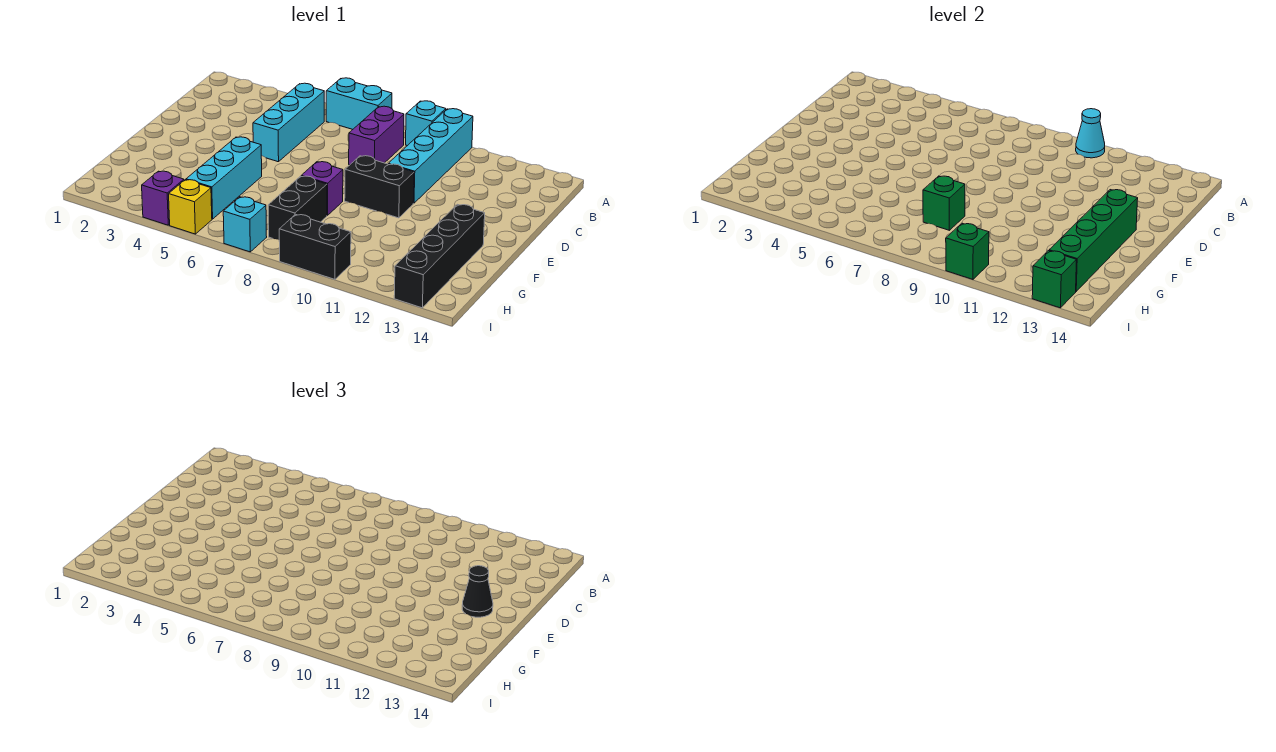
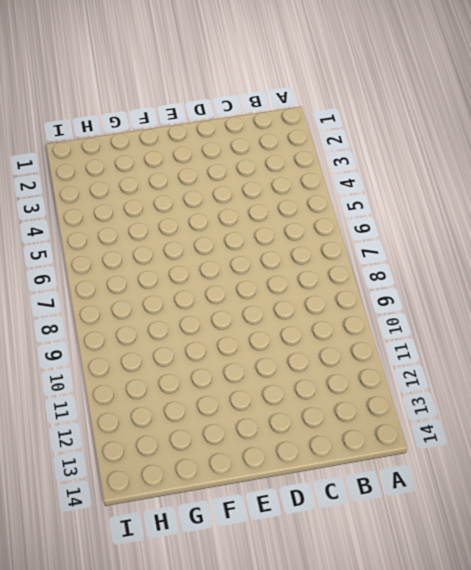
none -> cyan brick A6:A7 level 1
none -> cyan brick A9 level 1
none -> cyan brick A10:D10 level 1

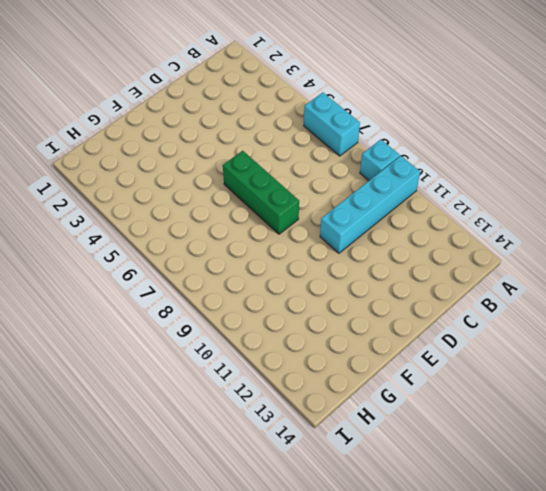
green brick E6:E8 level 1 -> none
none -> cyan brick B5:D5 level 1
none -> purple brick B8:C8 level 1
none -> black brick E9:E10 level 1

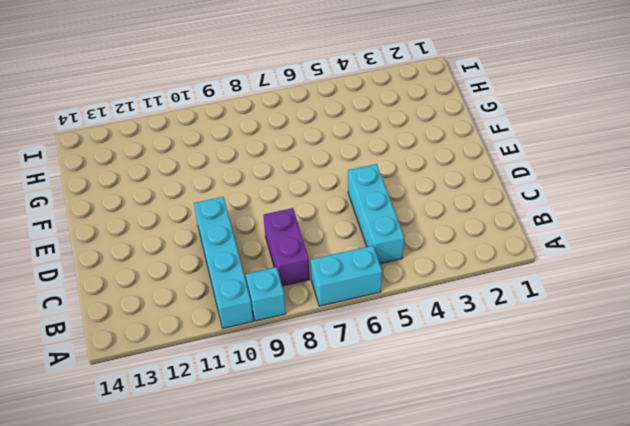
none -> black brick E9:E10 level 1
none -> cyan brick F5:H5 level 1
none -> purple brick F8 level 1

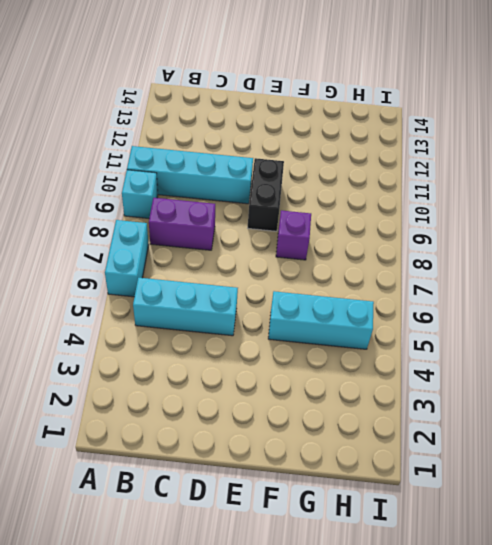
none -> black brick F13:I13 level 1
none -> black brick G8:H8 level 1
none -> purple brick I4 level 1

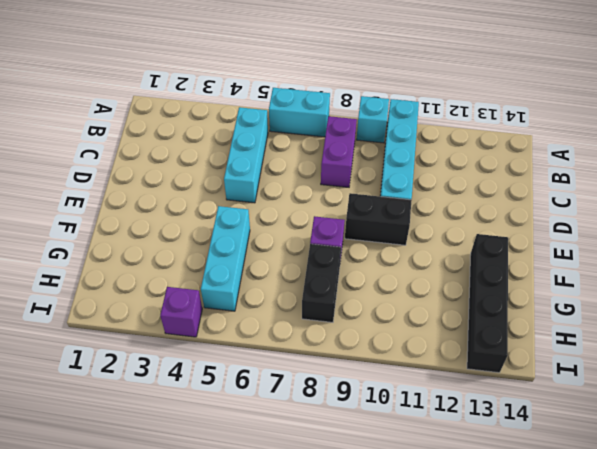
none -> yellow brick I5 level 1
none -> cyan brick I7 level 1
none -> black brick I9:I10 level 1

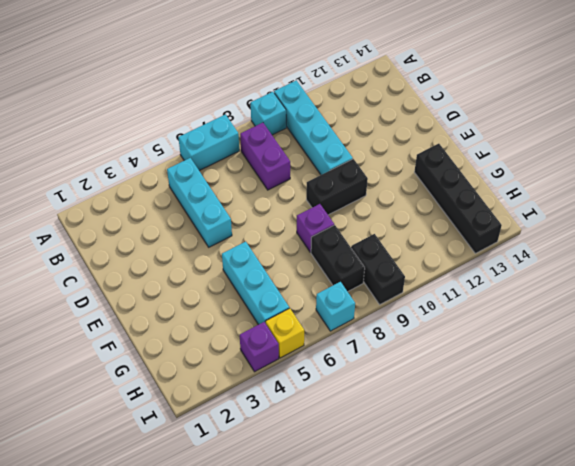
black brick H9:I9 level 1 -> black brick I9:I10 level 1
none -> cyan cone A10 level 2
none -> green brick E13:H13 level 2
none -> green brick G8 level 2

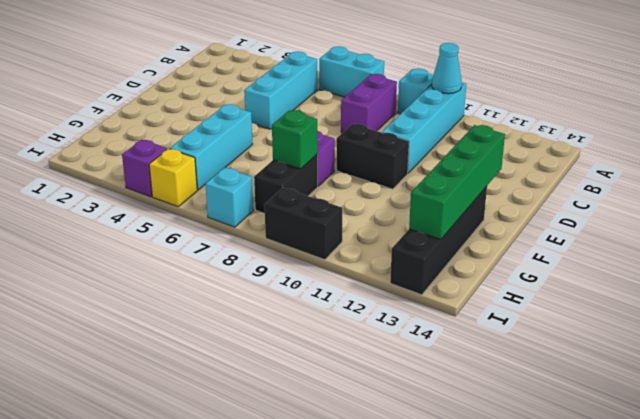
none -> green brick I10 level 2
none -> green brick I13 level 2
none -> black cone E13 level 3

